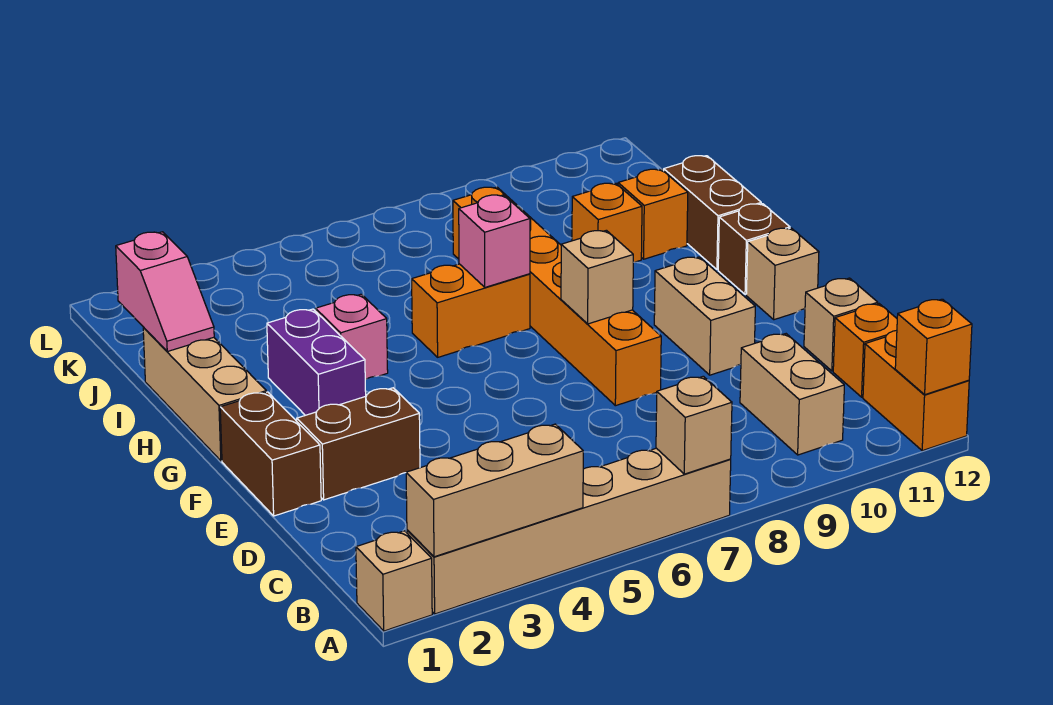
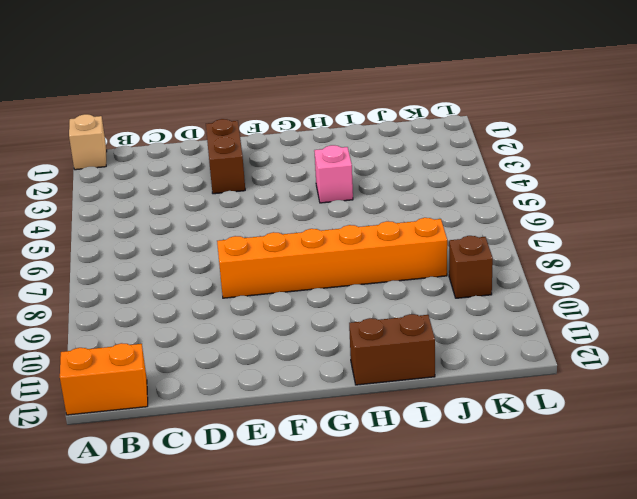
brown brick K9 level 1 -> brown brick G12 level 1
none -> tan brick A2:A7 level 1
none -> tan brick B10:C10 level 1
none -> orange brick C12 level 1

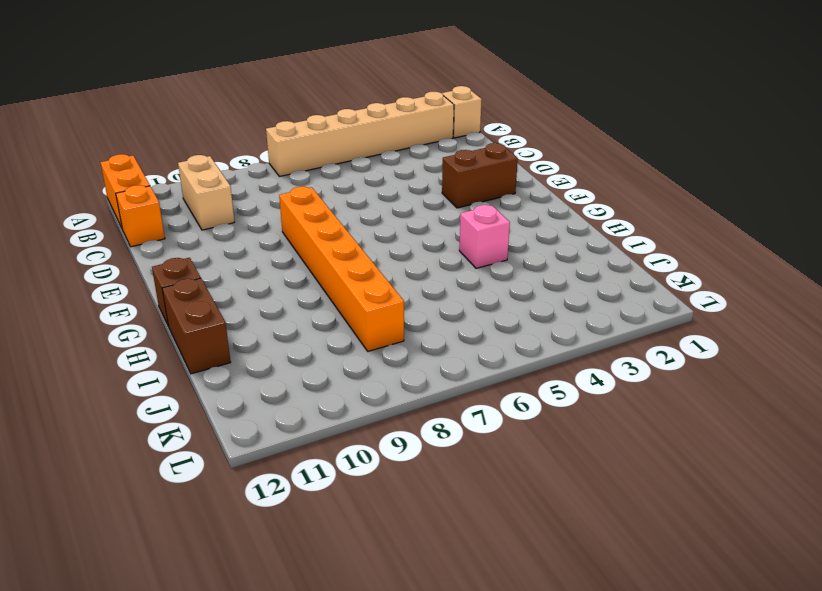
none -> tan brick D12 level 1
none -> brown brick E1:F1 level 1
none -> tan brick E10:F10 level 1

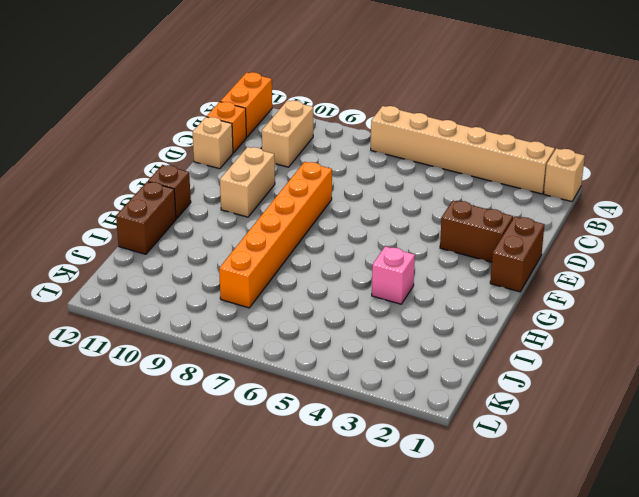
none -> tan brick F12 level 1
none -> tan brick G1:I1 level 1
none -> purple brick G3:H3 level 1

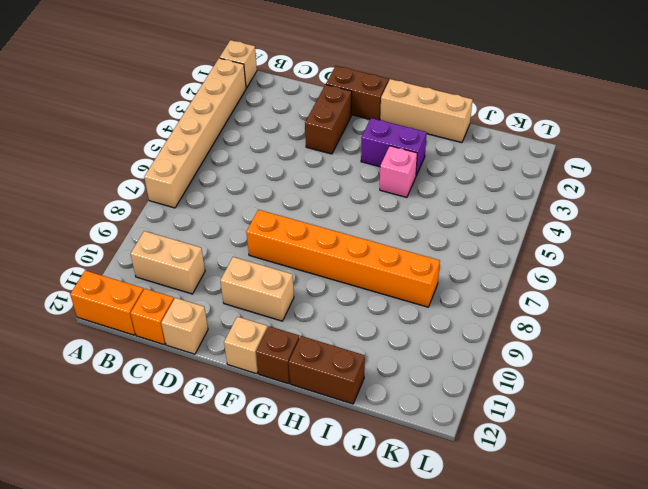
none -> orange brick H6:H7 level 1
none -> orange brick I10 level 1
none -> orange brick I11 level 1

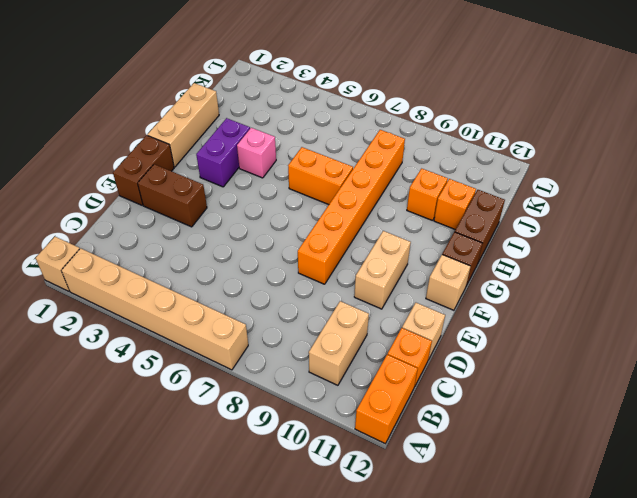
none -> tan brick A2:A4 level 2
none -> tan brick A7 level 2
none -> orange brick A12 level 2

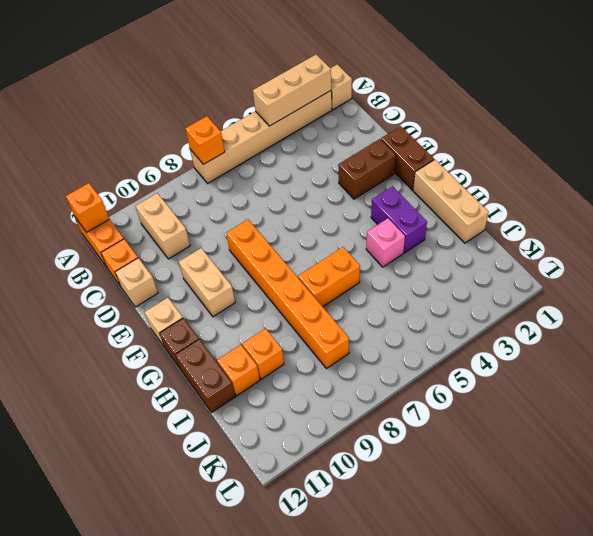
orange brick A7 level 2 -> tan brick A7 level 2
none -> tan brick F8 level 2
none -> pink brick H7 level 2
none -> pink slope I1:J1 level 2 top J

